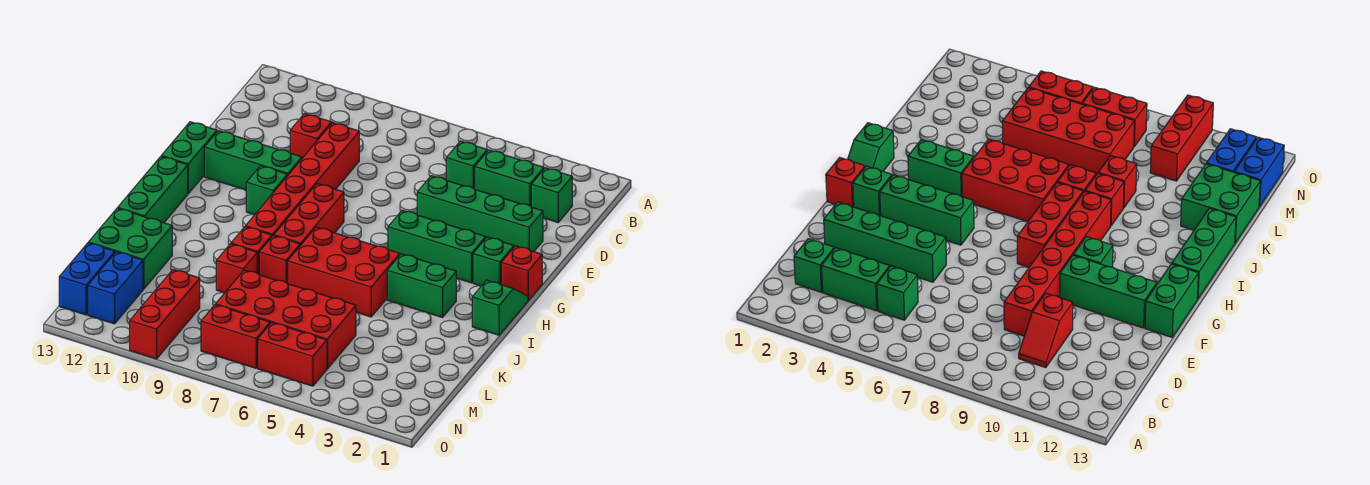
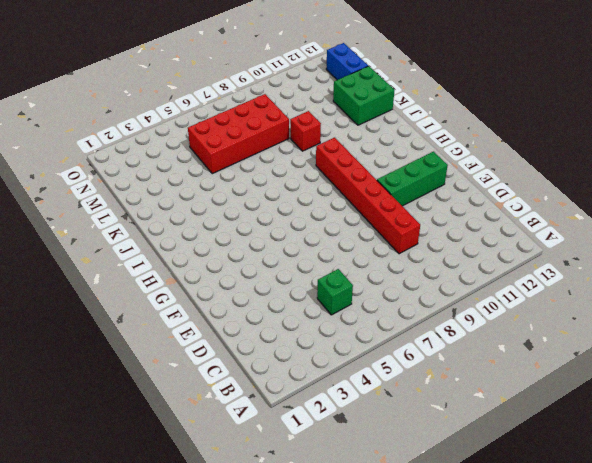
none -> green brick C2 level 1
none -> green brick C3:C4 level 1
none -> red slope C10:D10 level 1 top D

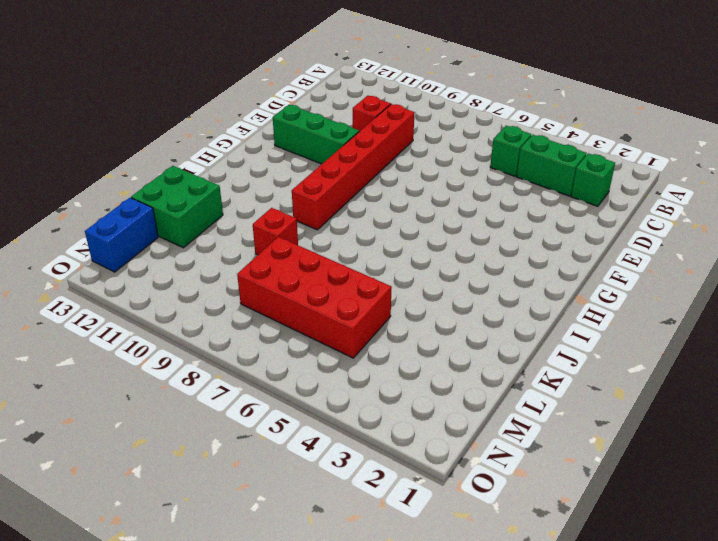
none -> green brick E2:E5 level 1
none -> green brick F13:G13 level 1
none -> red brick G1 level 1

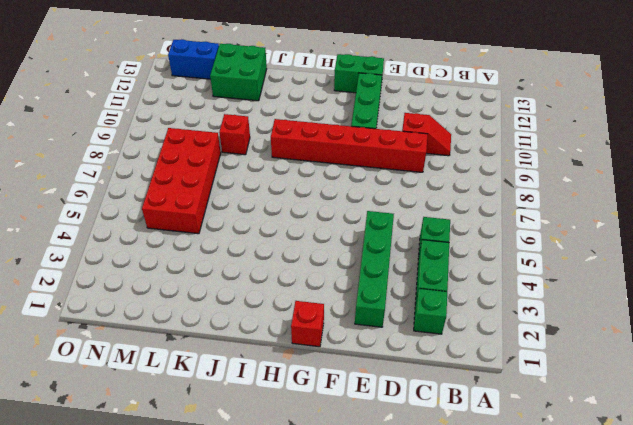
none -> green brick G2 level 1
none -> green brick G3:G5 level 1
none -> red brick G8:I8 level 1

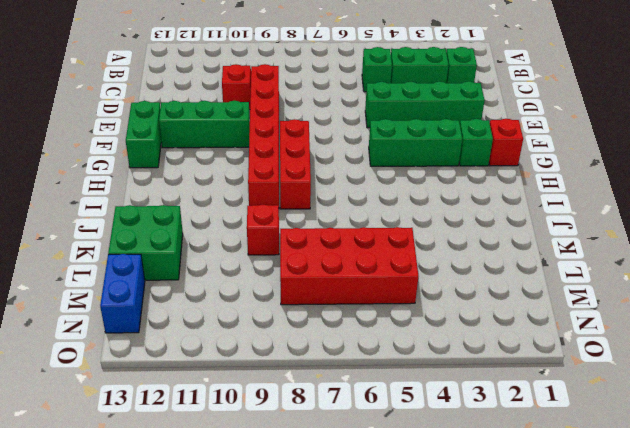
none -> green brick G10 level 1
none -> green slope H1:I1 level 1 top I
none -> green brick H13:J13 level 1

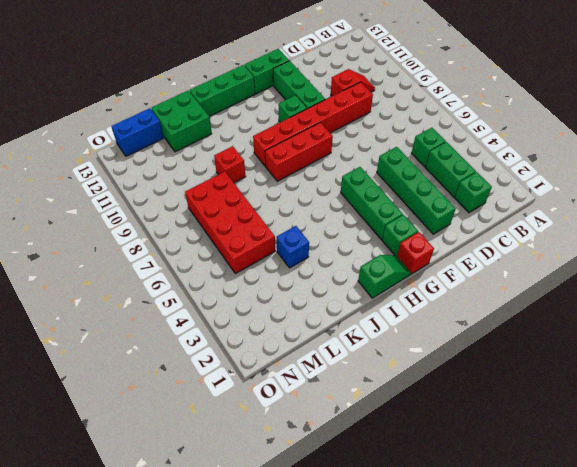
blue brick K4 level 1 -> none
none -> green brick I3:I4 level 1
none -> red brick I5:J7 level 1
none -> red brick J8 level 1

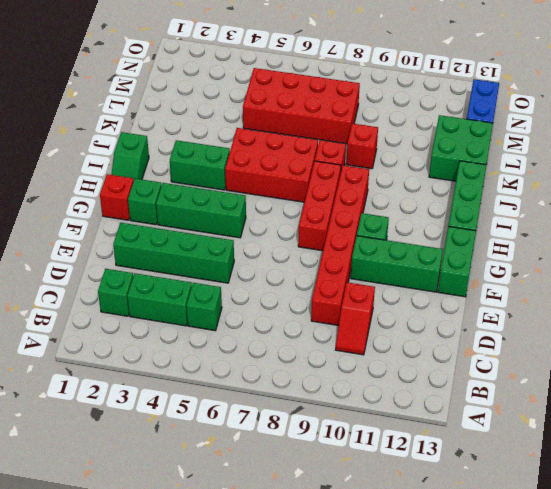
none -> red brick J9 level 1
none -> red brick M10:O10 level 1
none -> blue brick M12:N12 level 1

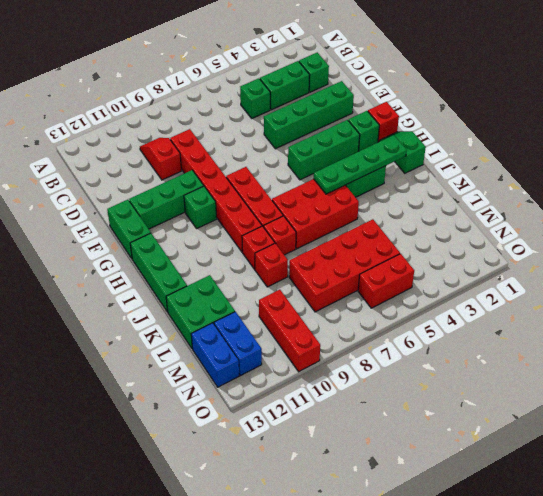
green plate I2:I5 level 2 -> none
none -> red brick N7:N8 level 1

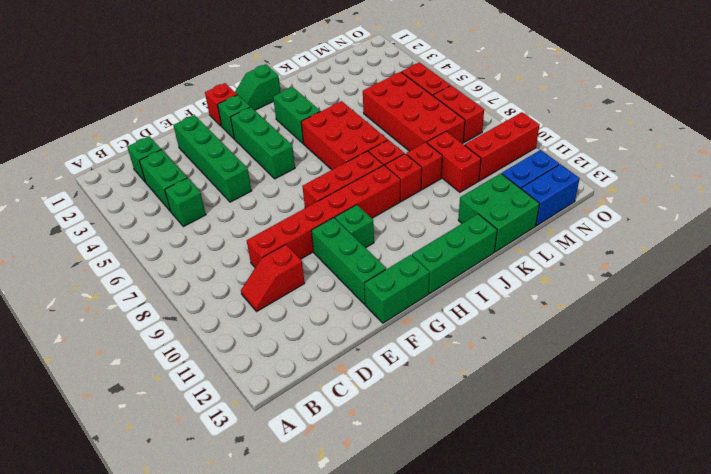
red brick L9:L10 level 1 -> none

